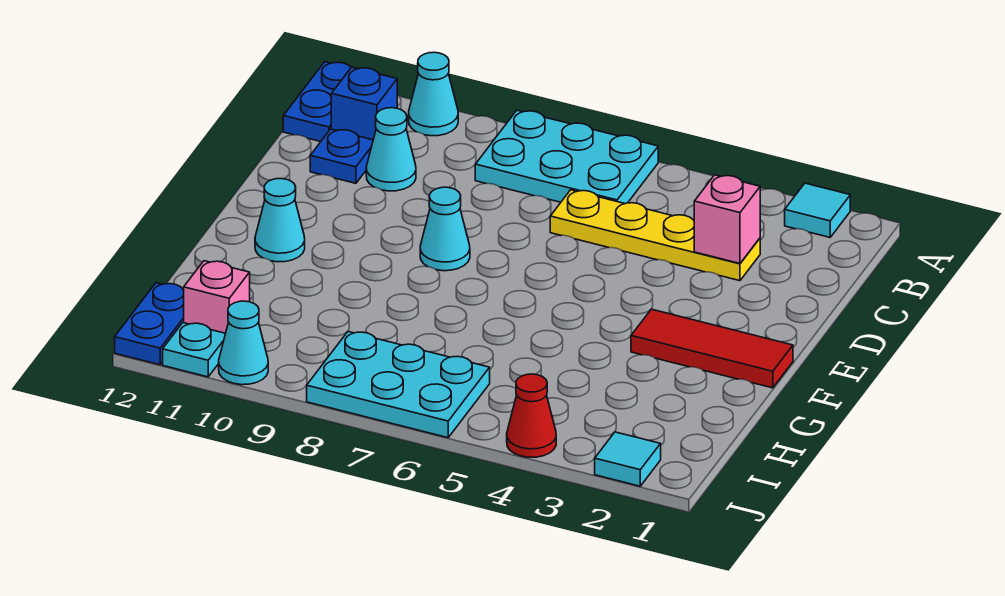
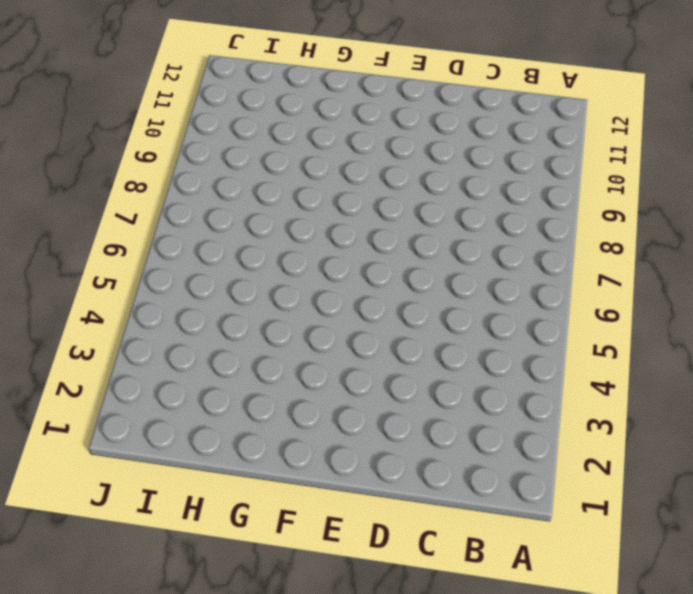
none -> cyan tile A2 level 1
none -> cyan plate A6:B8 level 1
none -> cyan cone A10 level 1

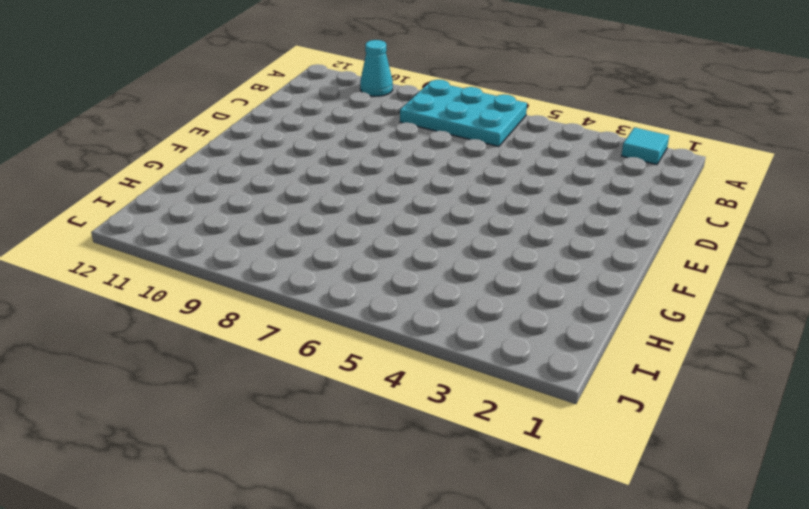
none -> blue plate A12:B12 level 1
none -> blue brick B11 level 1
none -> yellow plate C3:C6 level 1

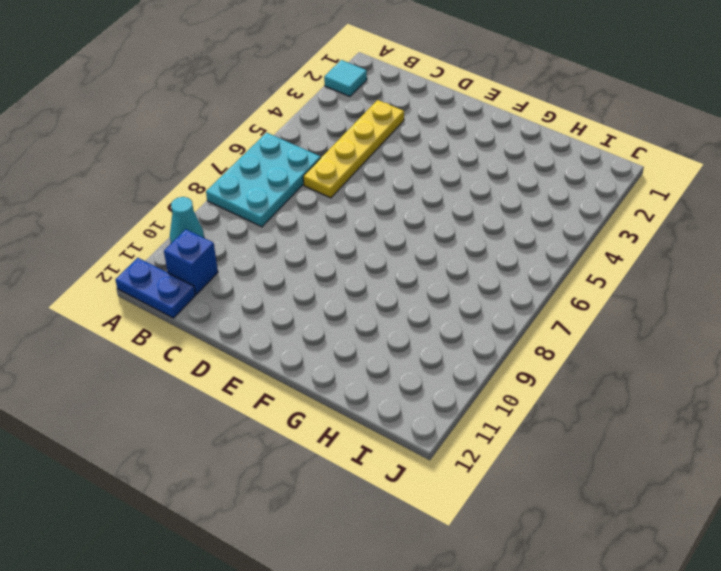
none -> cyan cone C10 level 1
none -> blue plate C11 level 1
none -> cyan cone E8 level 1

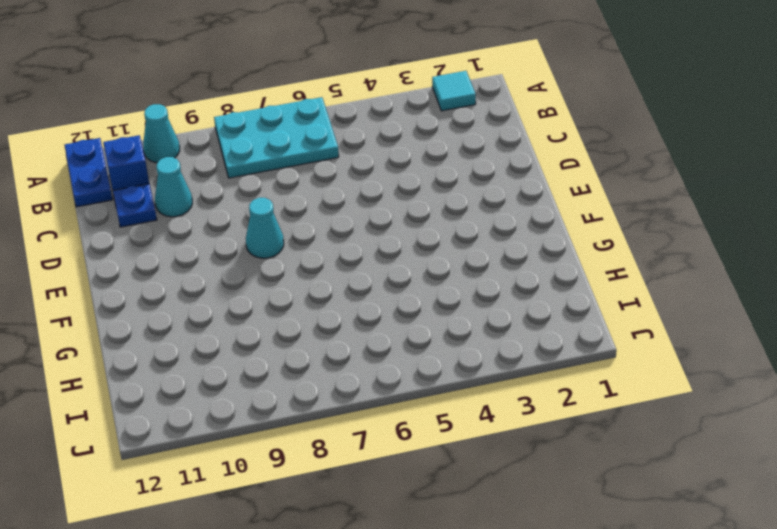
none -> yellow plate C3:C6 level 1
none -> red tile F1:F3 level 1
none -> cyan cone F11 level 1

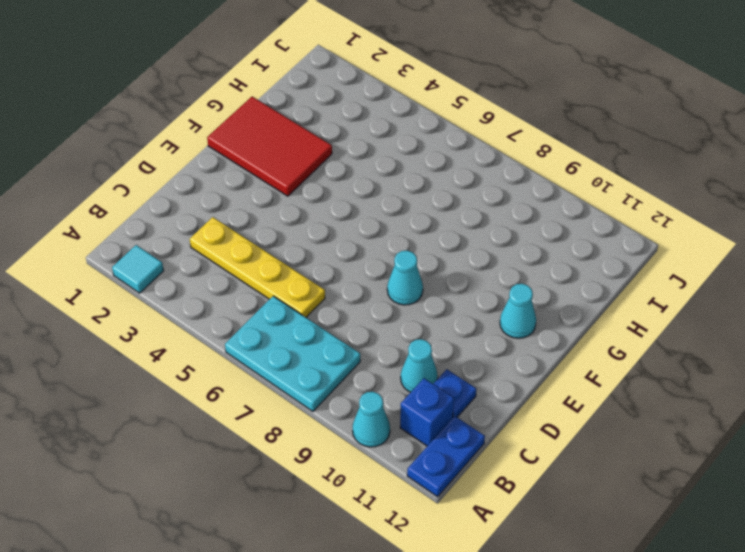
red tile F1:G3 level 1 -> red tile F1:F3 level 1
none -> cyan plate I6:J8 level 1
none -> pink brick I11 level 1
none -> blue plate I12:J12 level 1

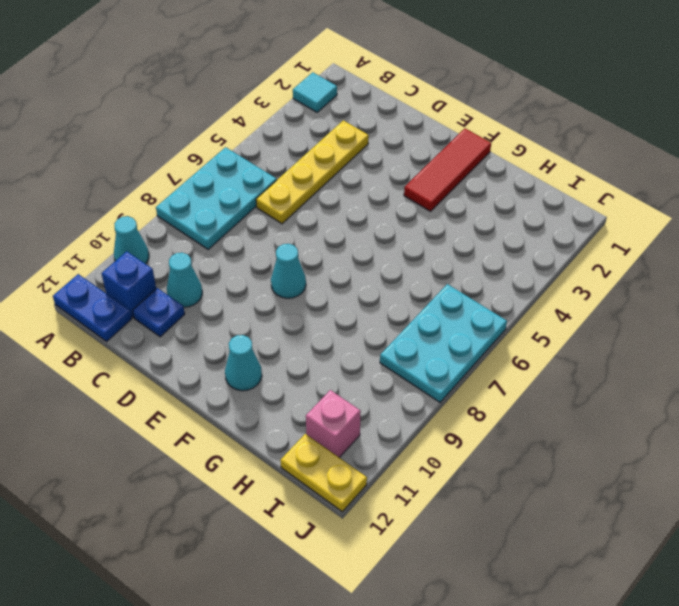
yellow plate I12:J12 level 1 -> blue plate I12:J12 level 1
none -> cyan tile J2 level 1
none -> red cone J4 level 1
none -> cyan cone J10 level 1

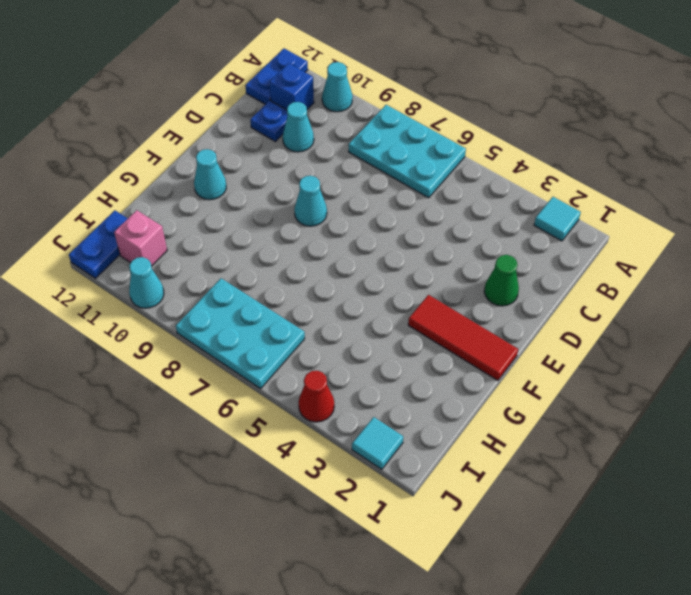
green cone D2 level 1 -> none
none -> yellow plate C3:C6 level 1
none -> cyan plate J11 level 1
none -> pink brick C3 level 2

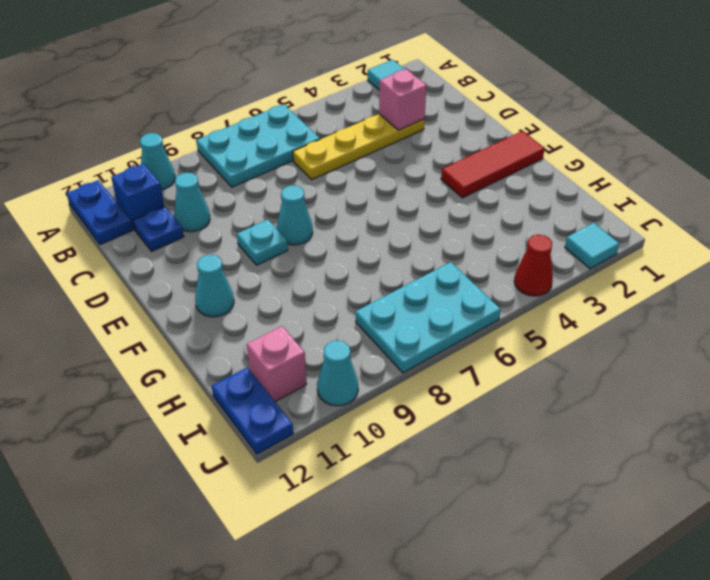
cyan plate E9 level 1 -> cyan plate J11 level 1

